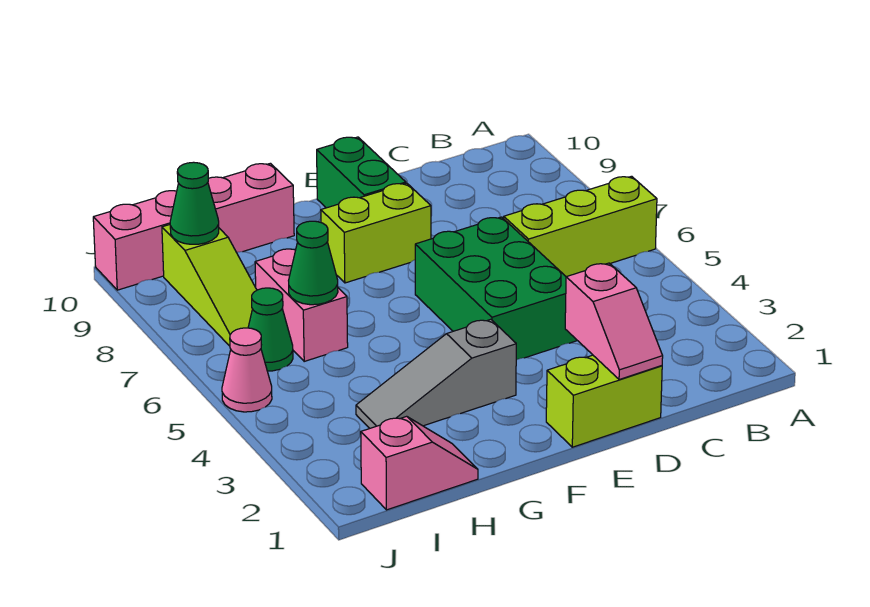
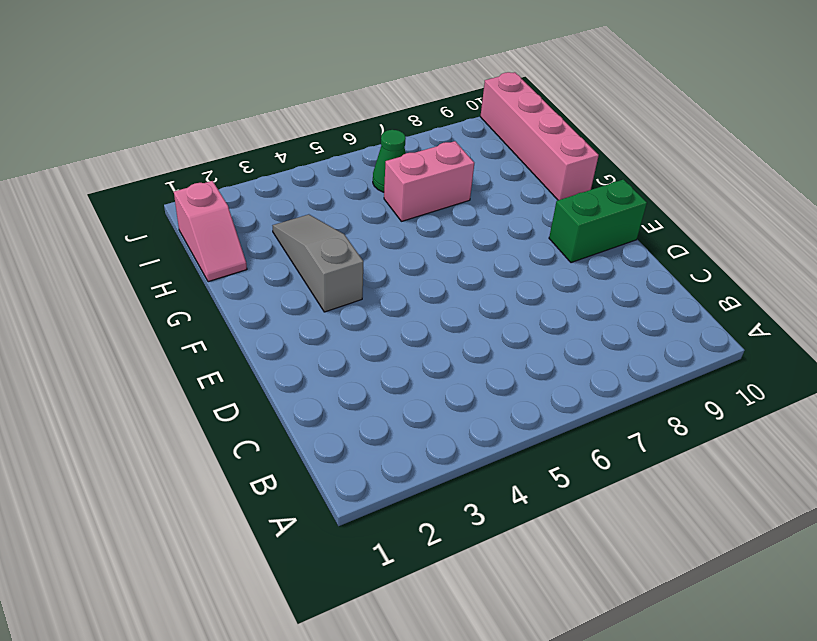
none -> lime brick A6:C6 level 1
none -> lime brick D1:E1 level 1
none -> green brick D4:E6 level 1

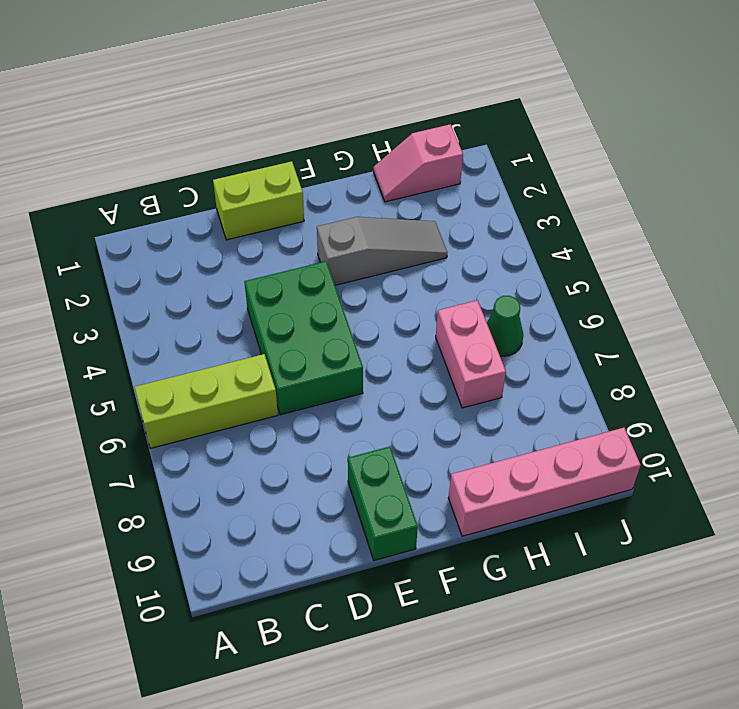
none -> lime brick E8:F8 level 1
none -> lime slope I7:I9 level 1 top 9
none -> pink cone J5 level 1

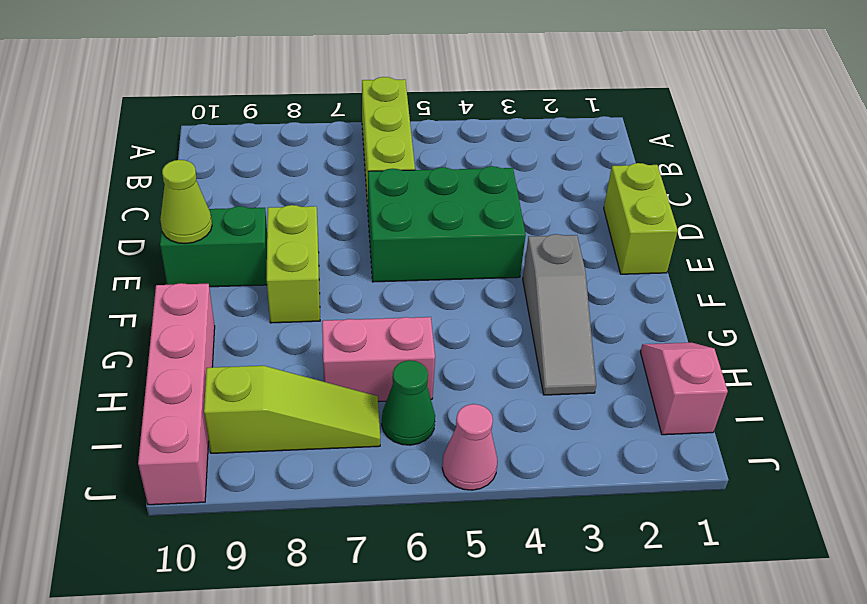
lime cone E10 level 2 -> none
none -> pink slope D1:D2 level 2 top 2
none -> green cone H6 level 2
none -> green cone I9 level 2

